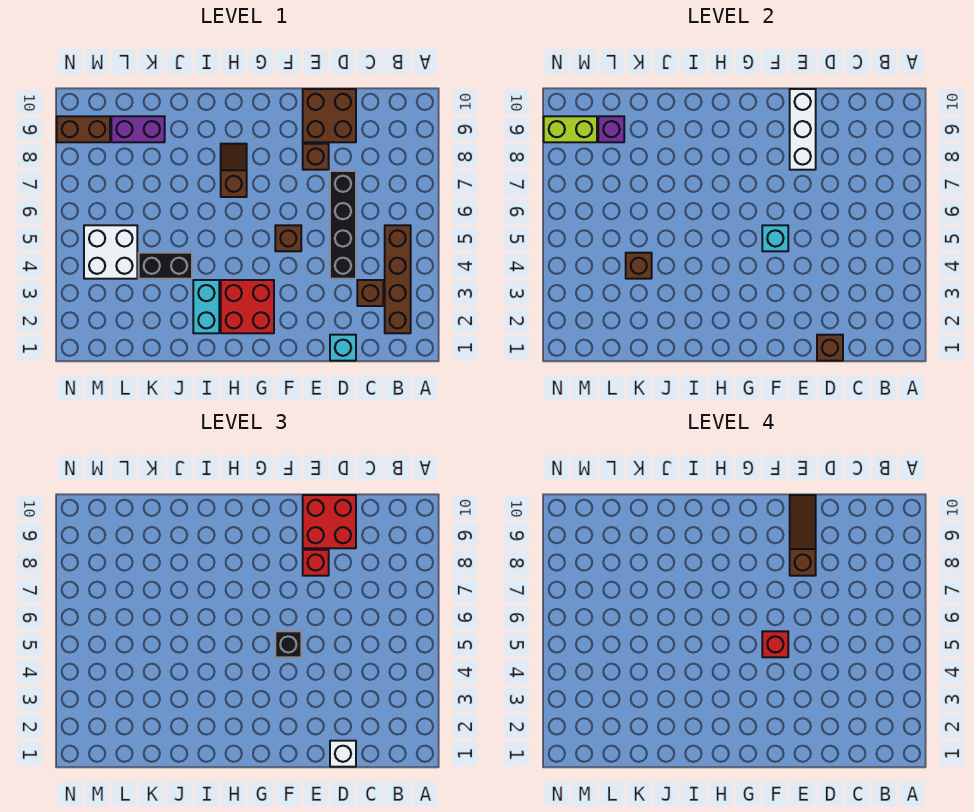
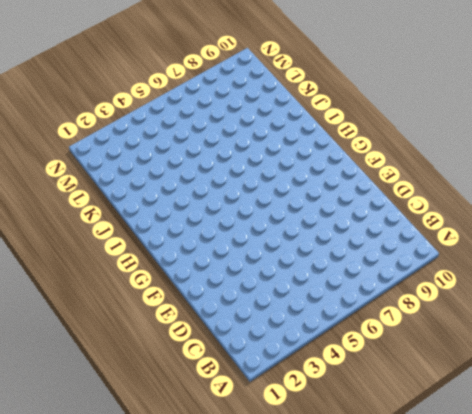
none -> brown brick B2:B5 level 1
none -> brown brick C3 level 1
none -> cyan brick D1 level 1

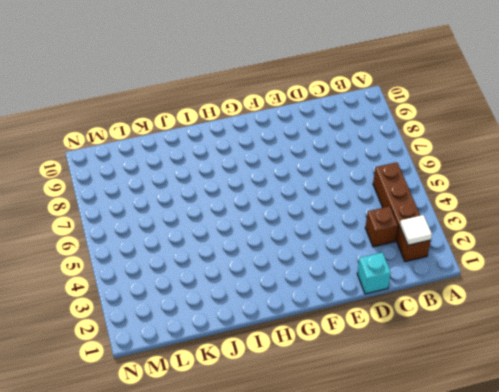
white tile B2 level 2 -> none
none -> black brick D4:D7 level 1
none -> brown brick D9:E10 level 1
none -> brown brick E8 level 1

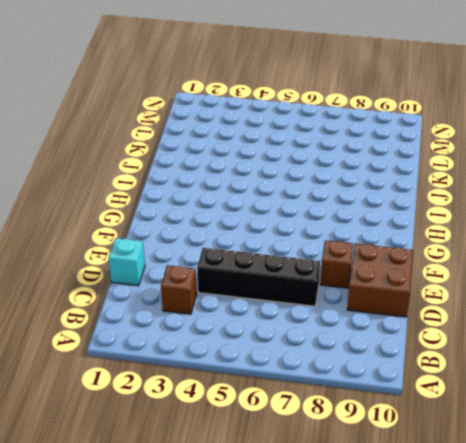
none -> brown brick B2:B5 level 1
none -> brown brick F5 level 1
none -> red brick G2:H3 level 1

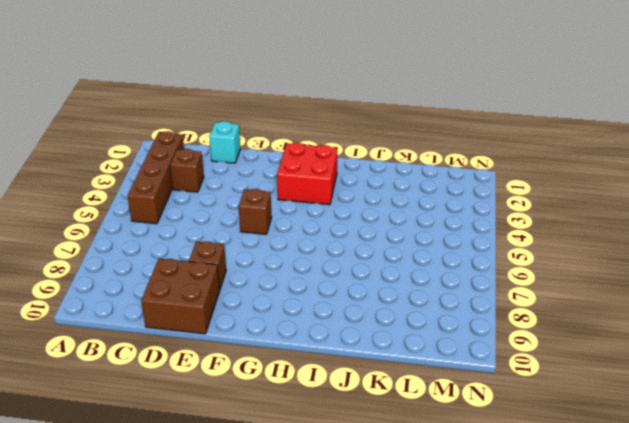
none -> black brick D4:D7 level 1
none -> brown slope H7:H8 level 1 top 7
none -> cyan brick I2:I3 level 1

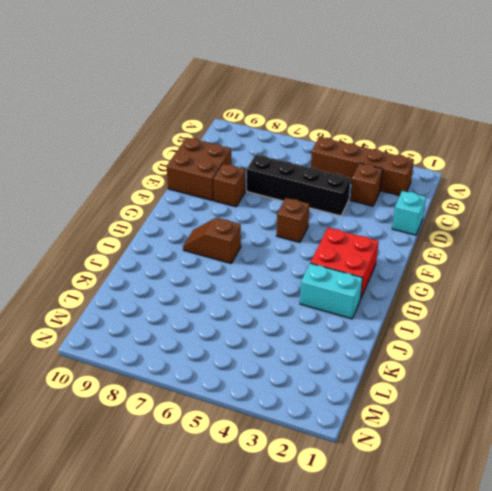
none -> black brick J4:K4 level 1
none -> purple brick K9:L9 level 1
none -> white brick L4:M5 level 1

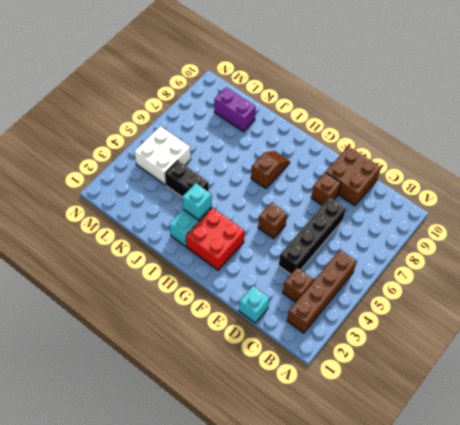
cyan brick I3 level 2 -> cyan brick F5 level 2
none -> brown brick M9:N9 level 1
none -> brown brick D1 level 2
none -> white brick E8:E10 level 2

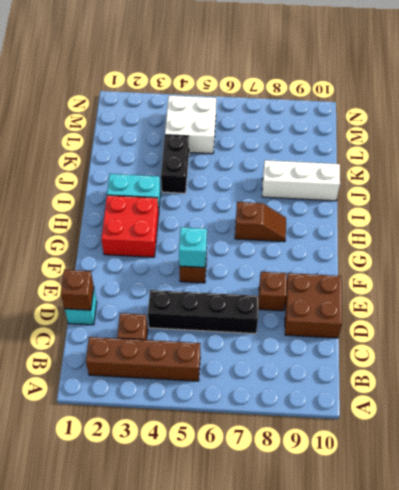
white brick J8:J10 level 1 -> white brick E8:E10 level 2
none -> purple brick K9:L9 level 1
none -> brown brick M9:N9 level 1
none -> brown brick K4 level 2

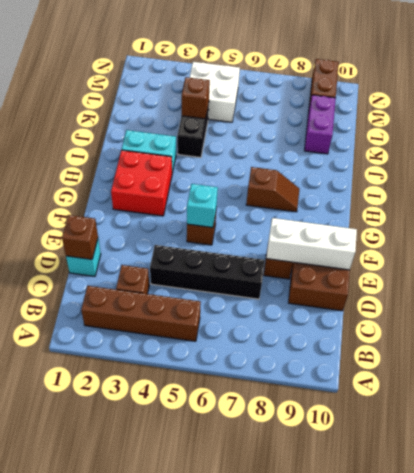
none -> purple brick L9 level 2
none -> lime brick M9:N9 level 2
none -> white brick D1 level 3

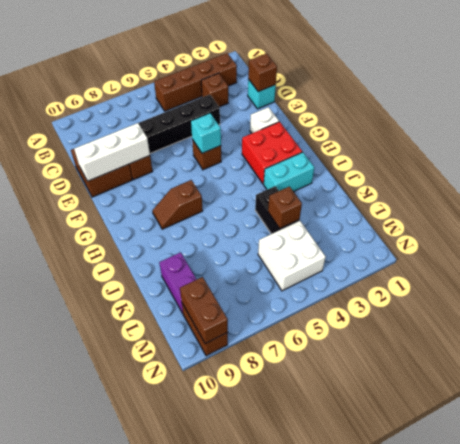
white brick F2 level 1 -> white brick D1 level 3
brown brick M9:N9 level 2 -> lime brick M9:N9 level 2
none -> purple brick L9 level 2
none -> red brick D9:E10 level 3
none -> red brick E8 level 3

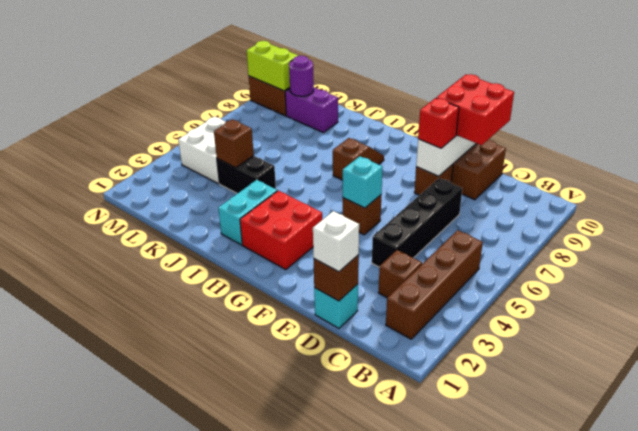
purple round brick L9 level 2 -> purple brick L9 level 2
none -> black brick F5 level 3
none -> brown slope E8:E10 level 4 top 8
none -> red brick F5 level 4

